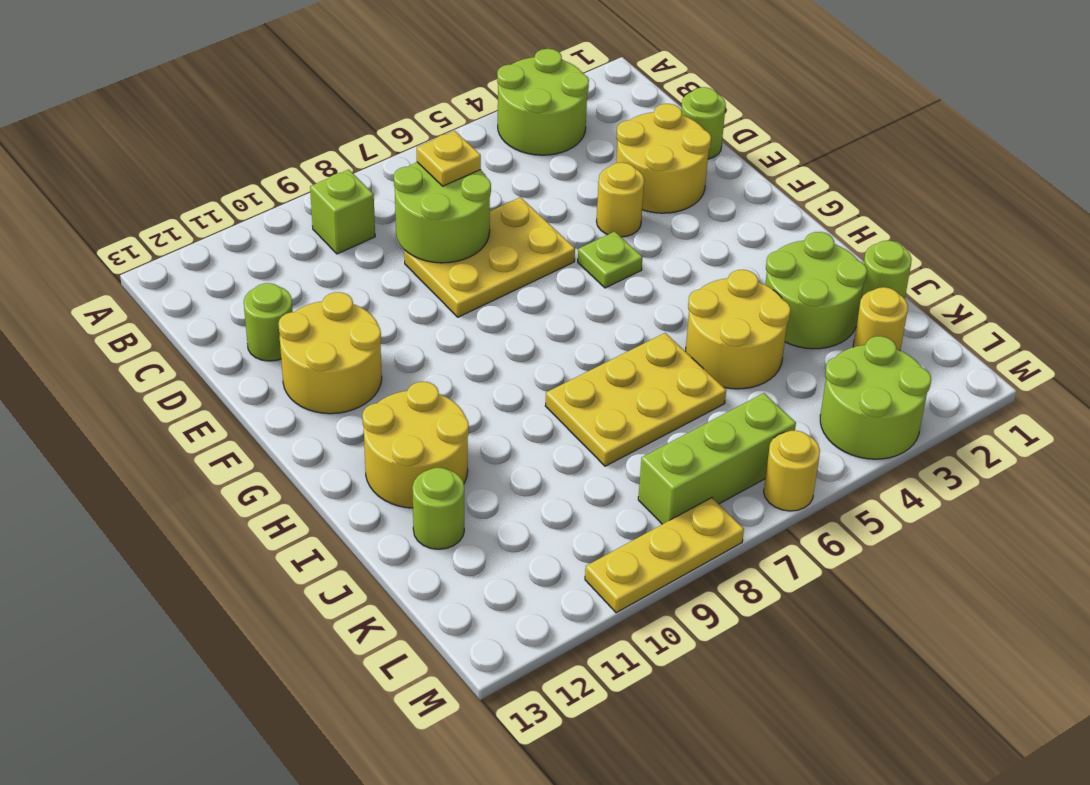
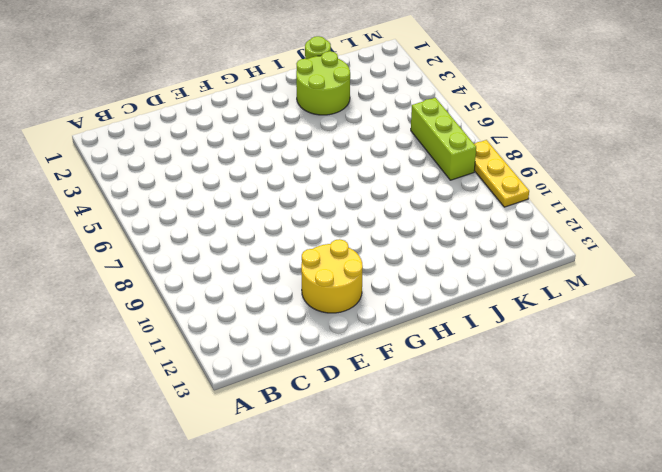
none -> lime round brick A3:B4 level 1
none -> lime brick B9 level 1
none -> lime round brick D1 level 1

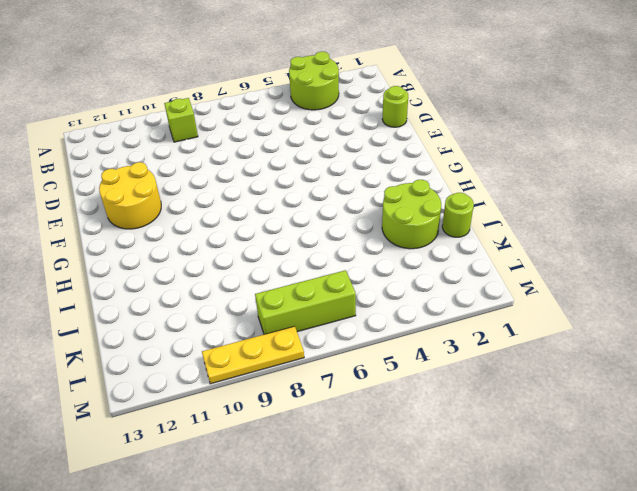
none -> yellow round brick D2:E3 level 1
none -> yellow plate D6:E8 level 1
none -> lime round brick D12 level 1

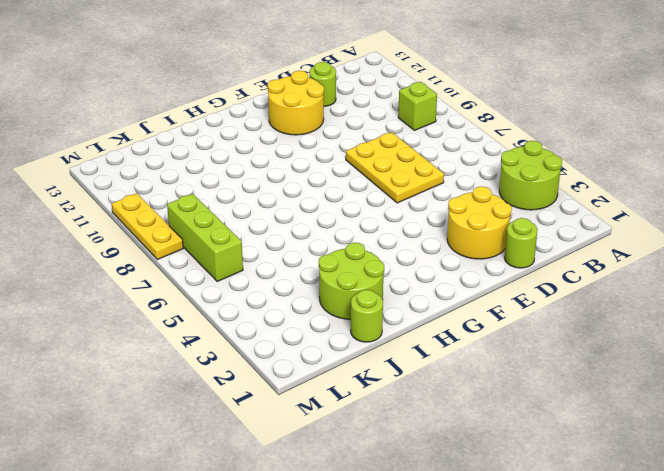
none -> yellow round brick E4 level 1
none -> lime plate F5 level 1
none -> yellow round brick H11:I12 level 1

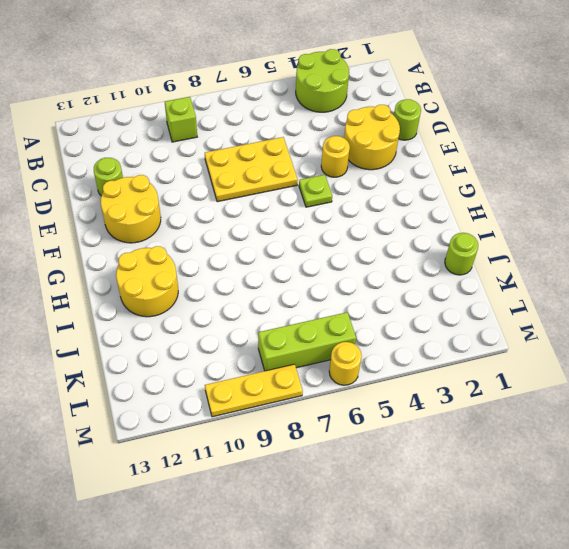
none -> lime round brick I2:J3 level 1
none -> yellow round brick I4:J5 level 1
none -> yellow plate I6:J8 level 1

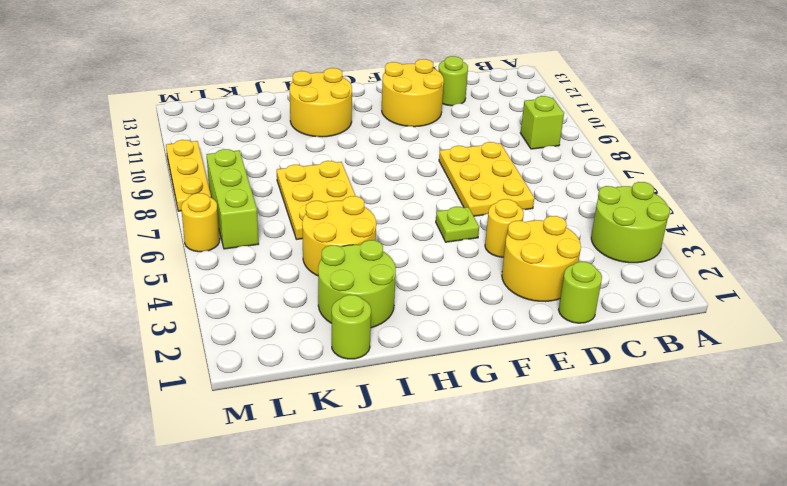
none -> lime round brick J12 level 1
none -> yellow round brick K2 level 1
none -> lime round brick L3:M4 level 1

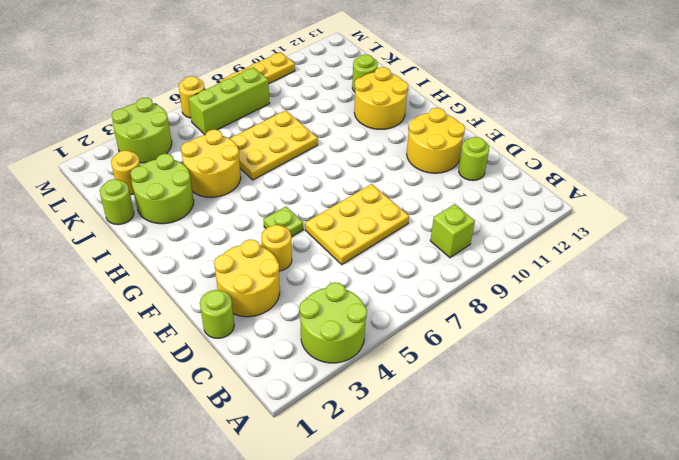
none -> lime round brick C7:D8 level 2
none -> yellow plate C7 level 3

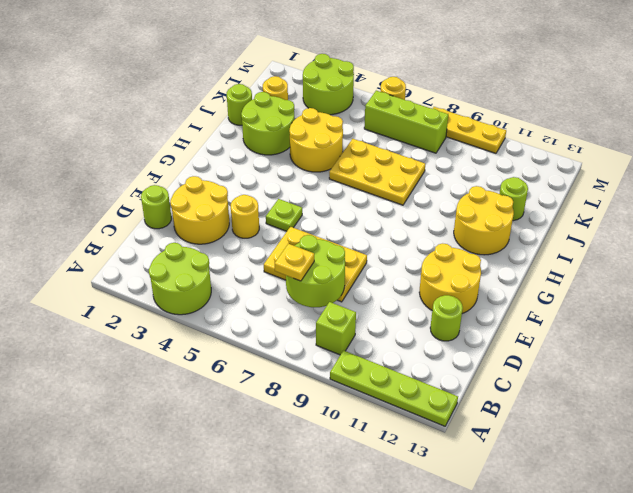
lime plate A10:A13 level 1 -> none

